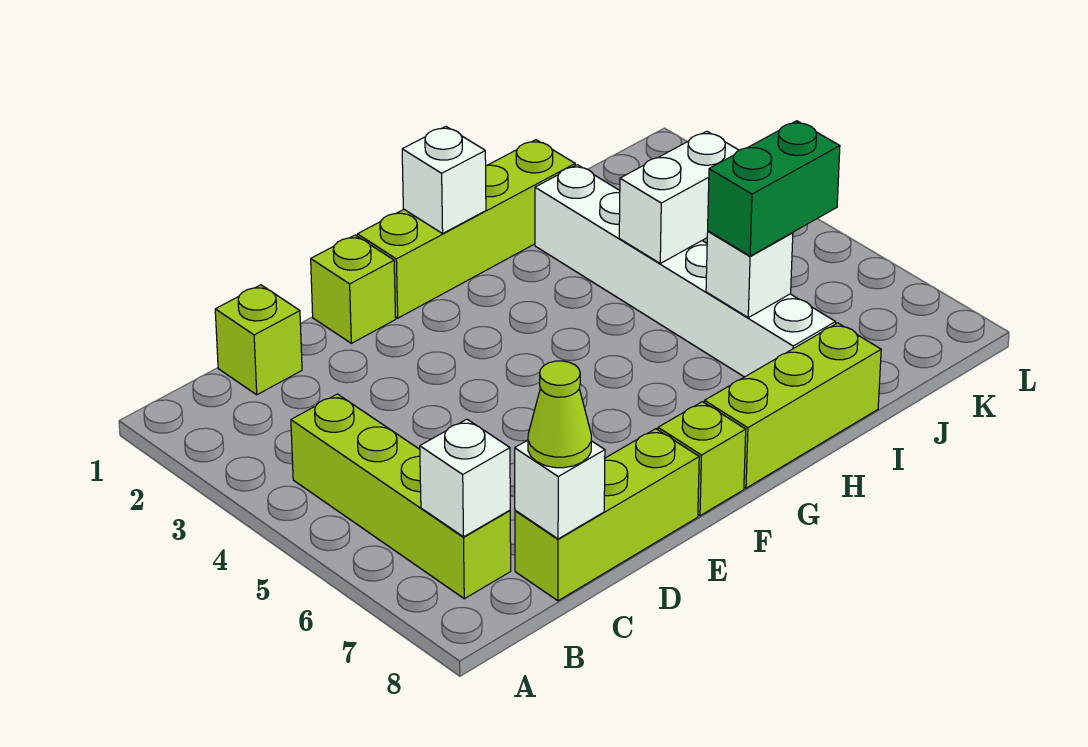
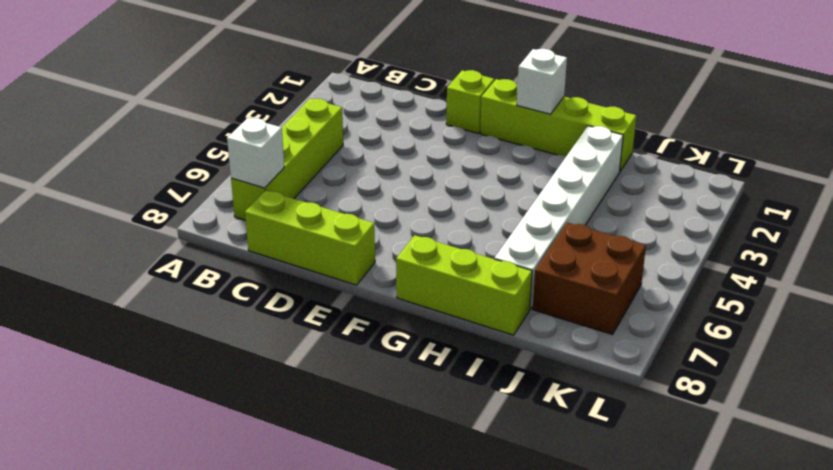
brown brick J6:K7 level 1 -> none
none -> lime brick C1 level 1
none -> lime brick F8 level 1
none -> white brick C8 level 2

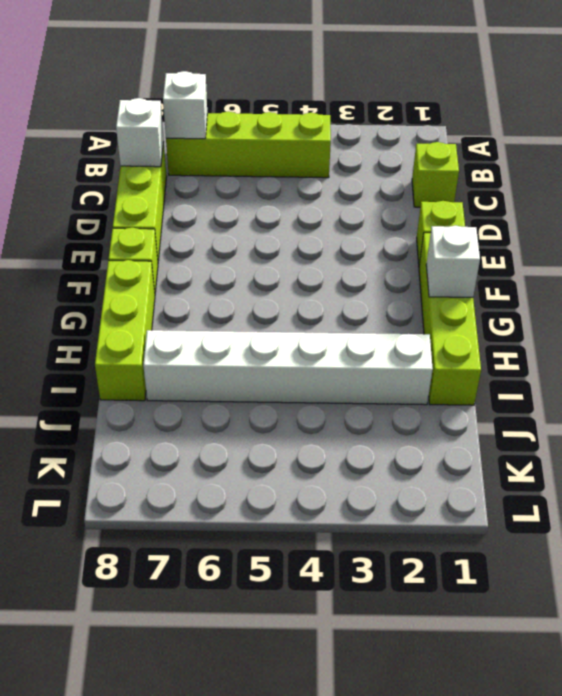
none -> white brick I4:J4 level 2
none -> white brick I6 level 2
none -> lime cone C8 level 3

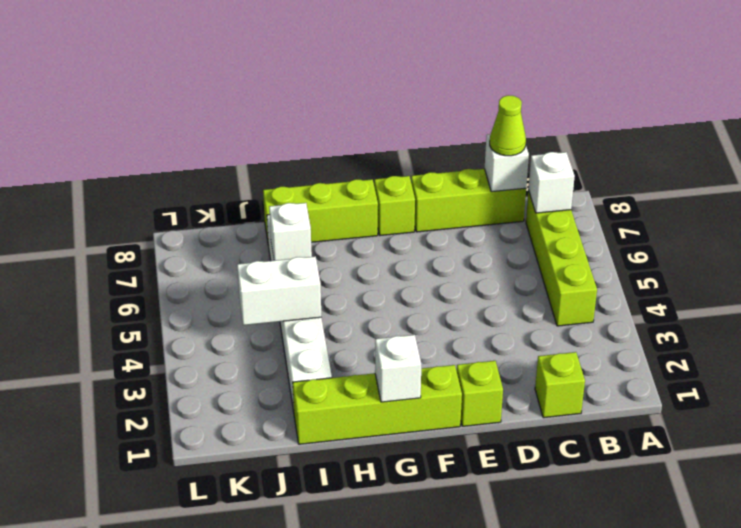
none -> green brick I6:J6 level 3

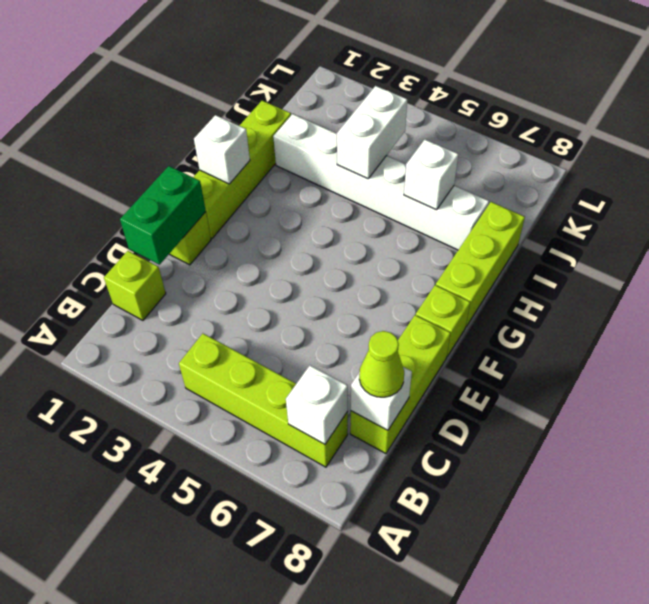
green brick D1:E1 level 2 -> green brick I6:J6 level 3

